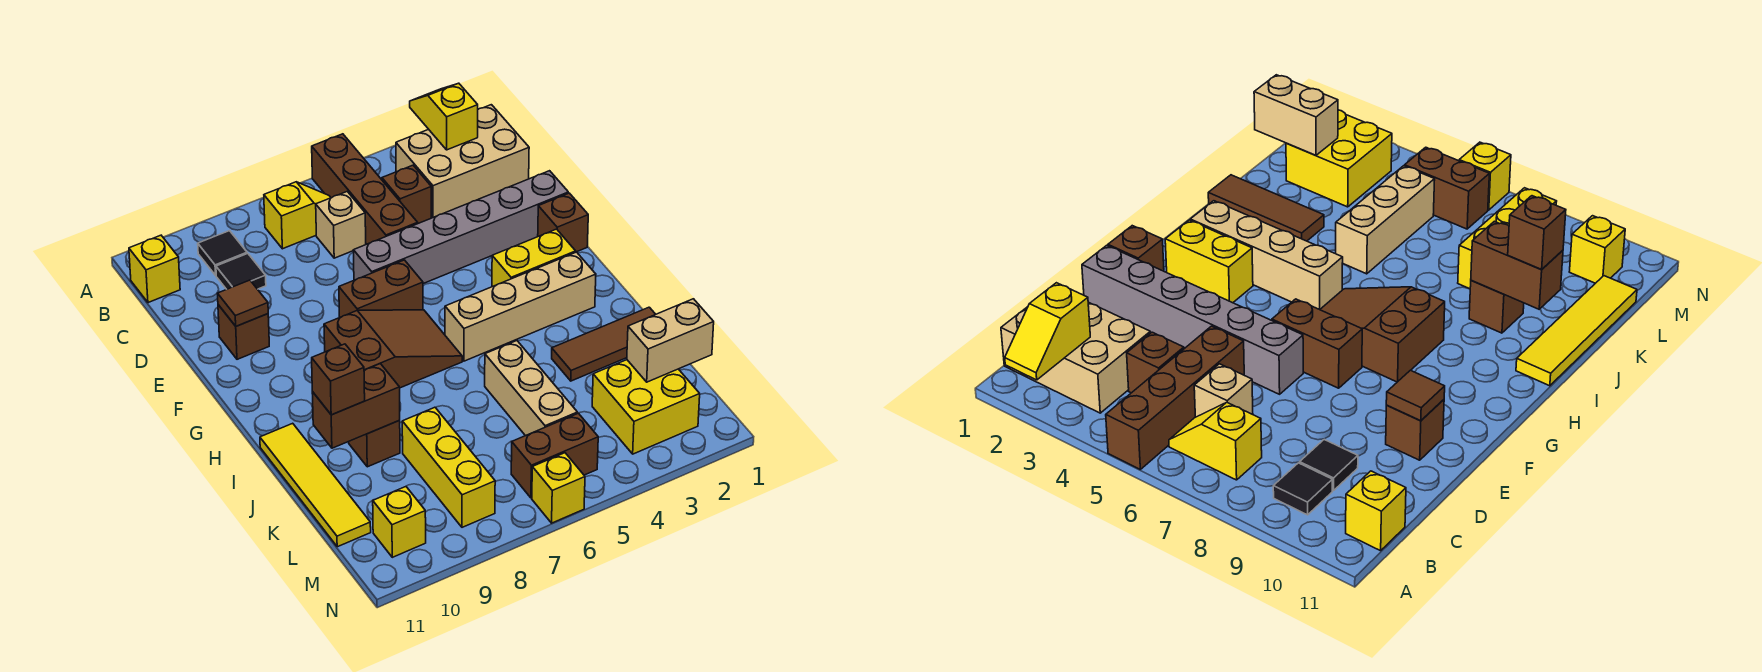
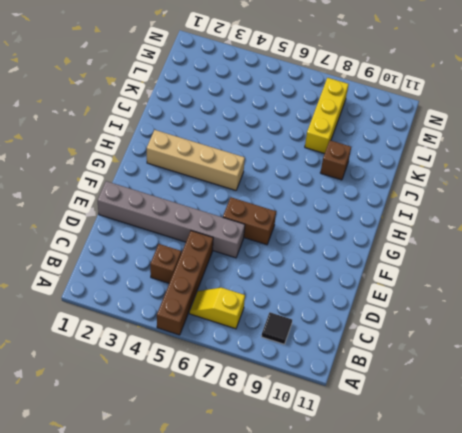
none -> tan brick B1:C3 level 1
none -> yellow brick B11 level 1
none -> tan brick C6 level 1

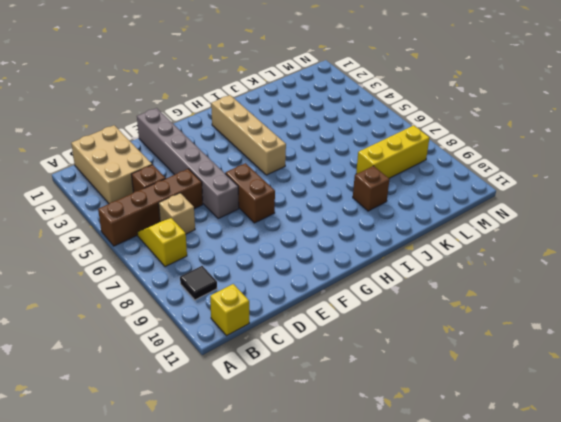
none -> black tile C9 level 1
none -> brown brick E10 level 1
none -> brown brick F1 level 1

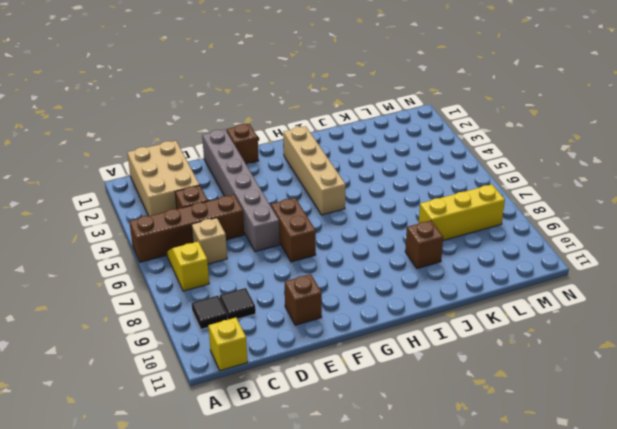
none -> yellow brick G2:G3 level 1
none -> brown slope G6:H8 level 1 top 8
none -> yellow tile I11:L11 level 1

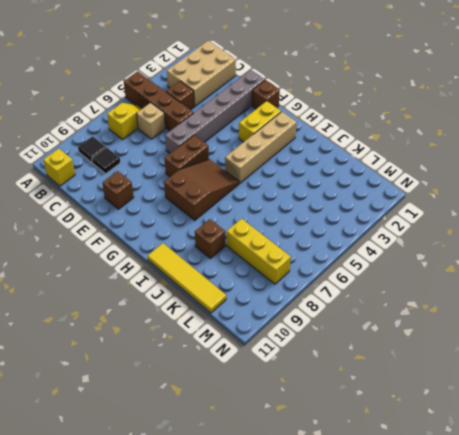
none -> brown tile J1:J3 level 1
none -> tan brick J5:L5 level 1
none -> yellow brick L2:M3 level 1

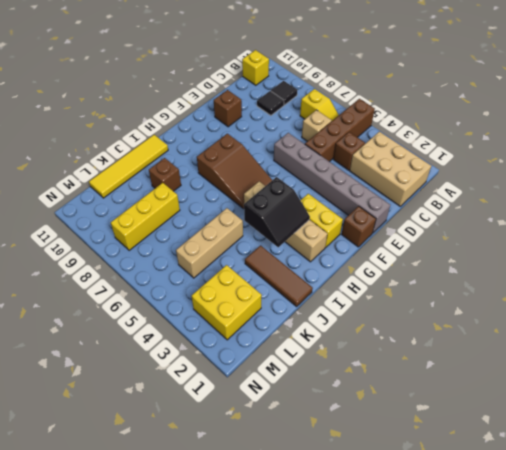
black slope H3:I4 level 2 top 4 -> none
none -> brown brick F6:F7 level 1
none -> brown brick M5:M6 level 1
none -> yellow brick M10 level 1

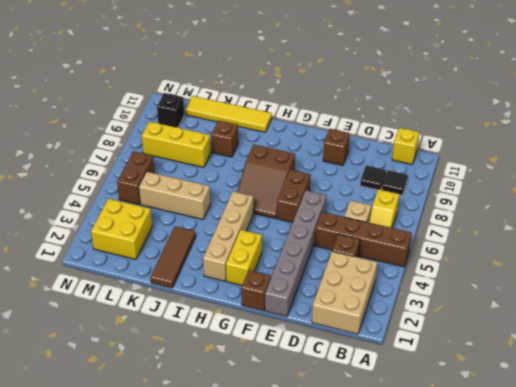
black brick M10 level 1 -> yellow brick M10 level 1
none -> yellow brick N6 level 1
none -> yellow slope A2:B2 level 2 top B
none -> brown tile E10 level 2

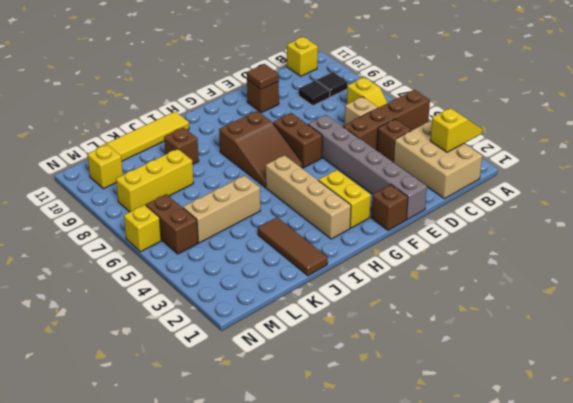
none -> yellow brick L2:M3 level 1
none -> brown brick J9:J10 level 2
none -> tan brick L1:L2 level 2

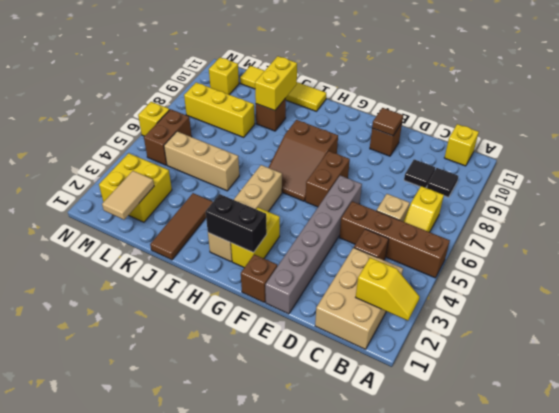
black brick G2:H2 level 2 -> none
yellow brick J9:J10 level 2 -> brown brick J9:J10 level 2
tan tile L1:L2 level 2 -> tan brick L1:L2 level 2
none -> brown brick J10 level 3

